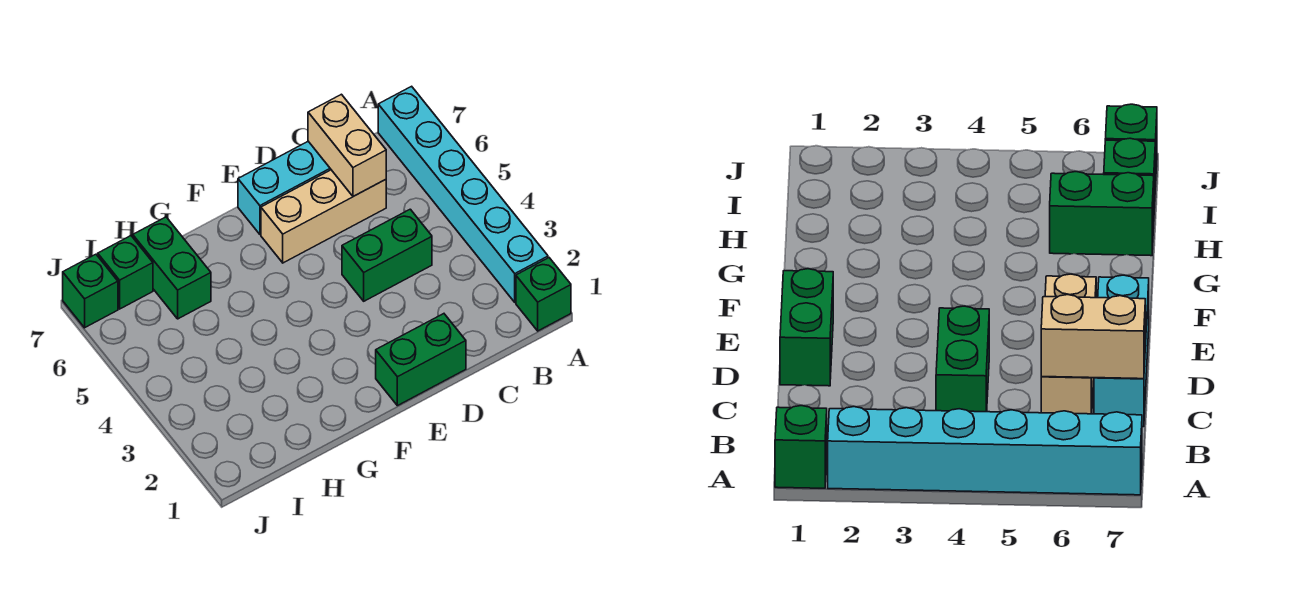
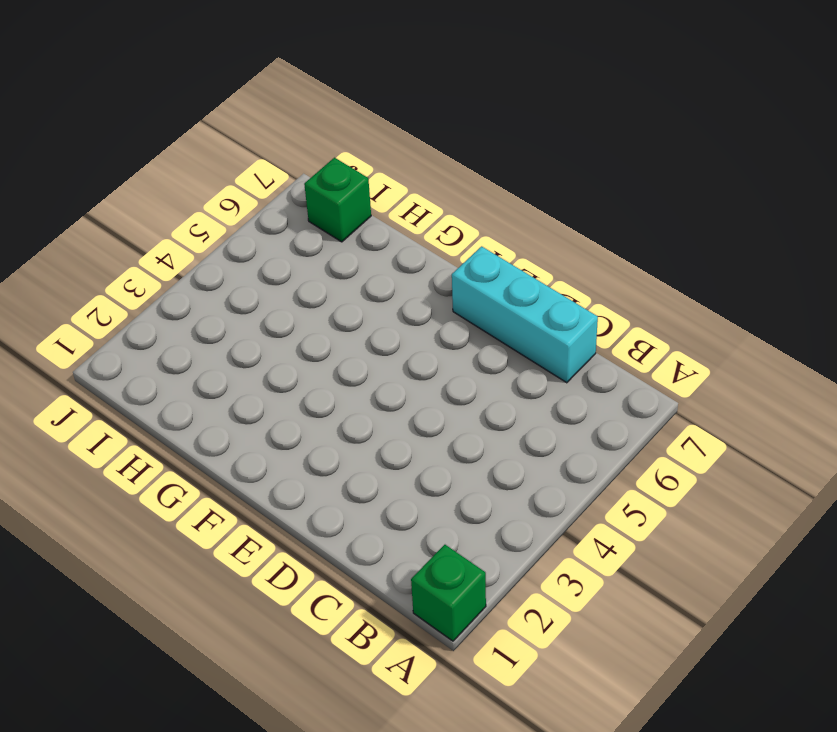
none -> cyan brick A2:A7 level 1
none -> green brick C4:D4 level 1

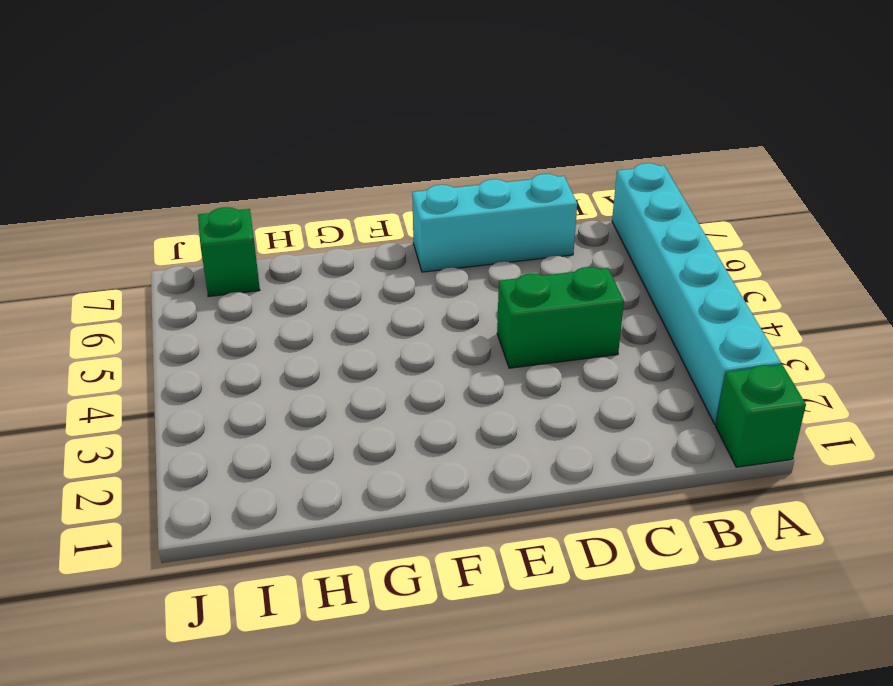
none -> tan brick C6:E6 level 1
none -> green brick D1:E1 level 1

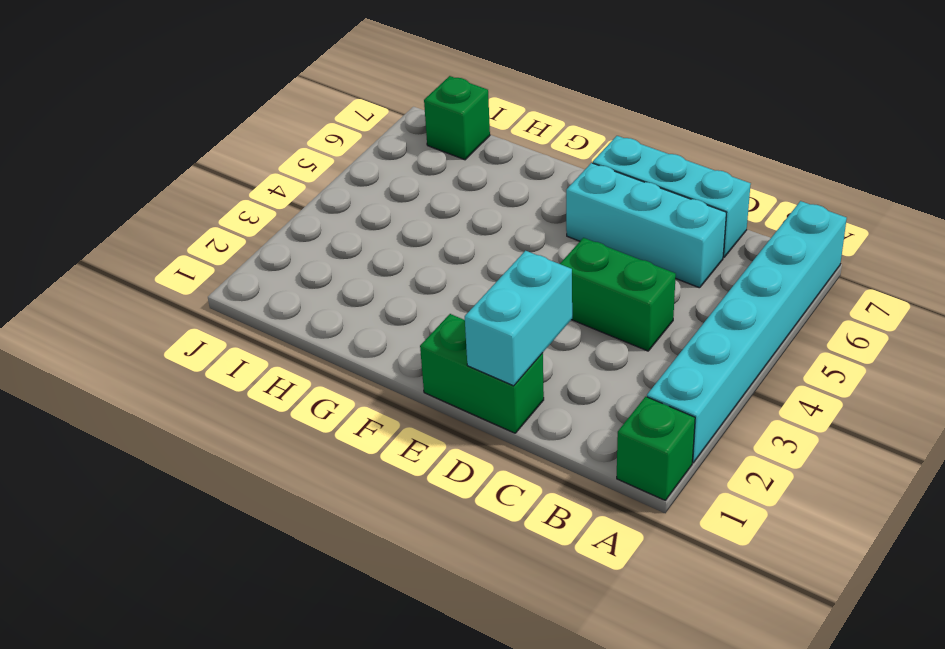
cyan brick C6:E6 level 1 -> tan brick C6:E6 level 1
cyan brick D1:D2 level 2 -> none
none -> green brick H6:H7 level 1
none -> green brick J7 level 1

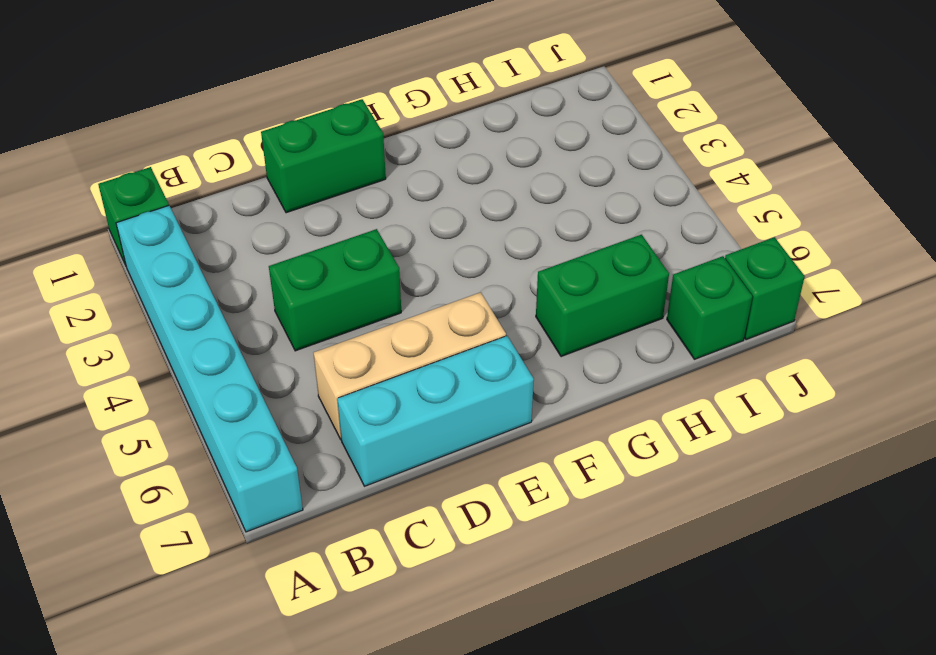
green brick G6:H6 level 1 -> green brick H6:H7 level 1
none -> tan brick C6:C7 level 2

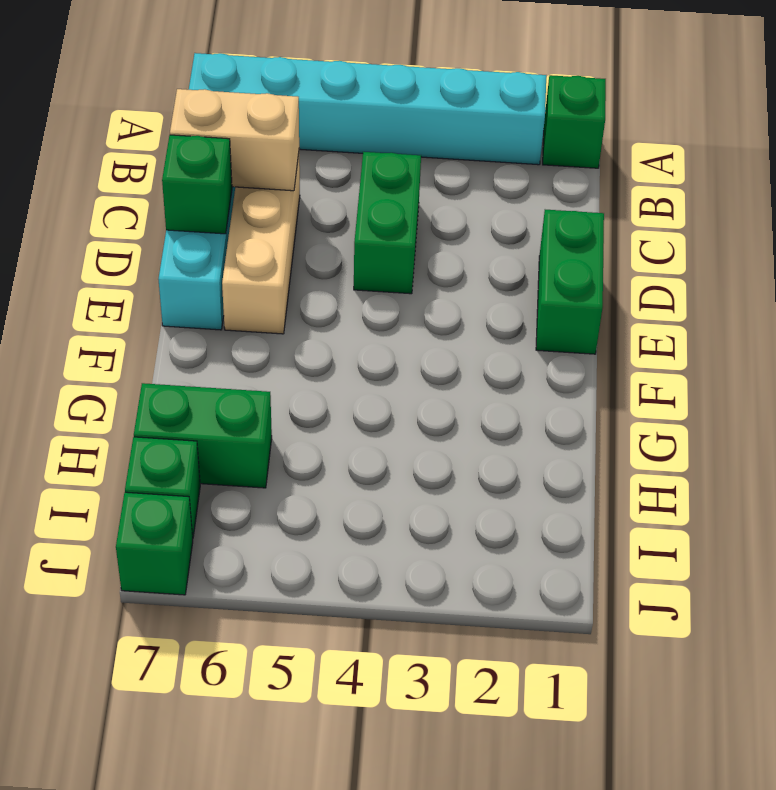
green brick D7 level 2 -> none

